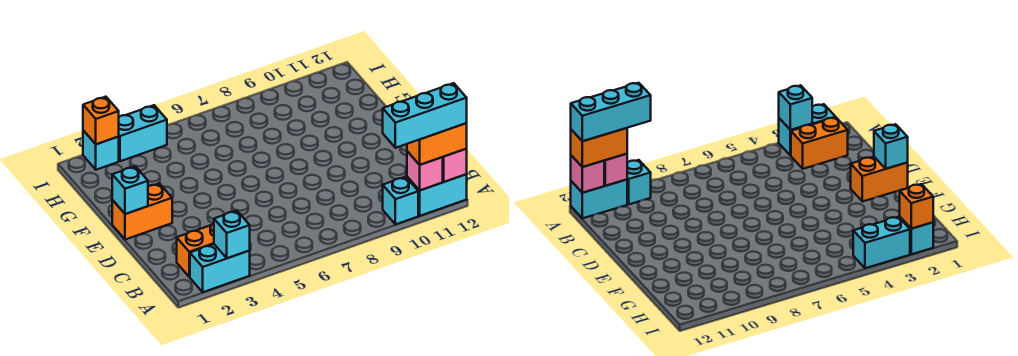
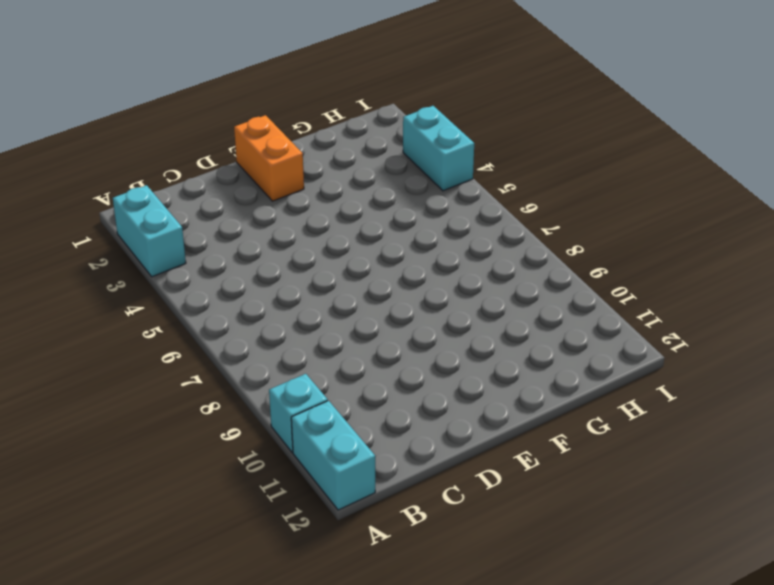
none -> orange brick B2:B3 level 1
none -> cyan brick I2 level 1
none -> cyan brick A3 level 2

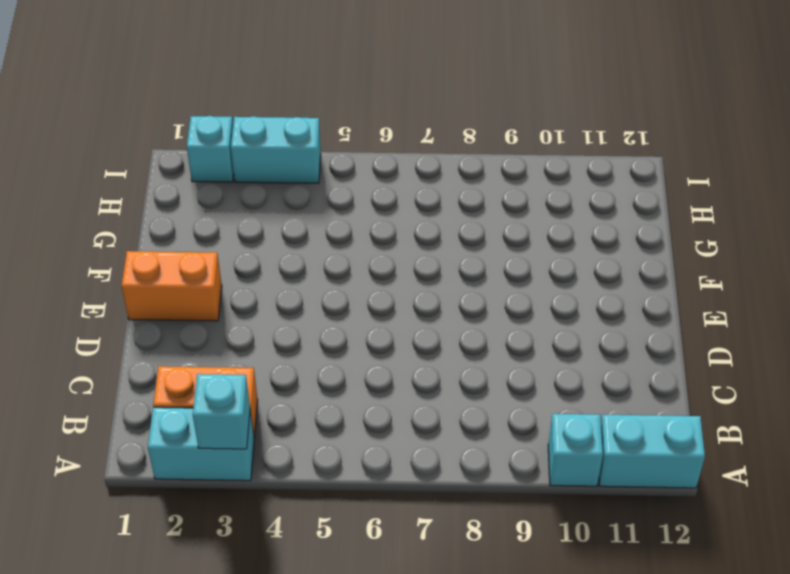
none -> pink brick A11 level 2
none -> pink brick A12 level 2
none -> cyan brick E1 level 2

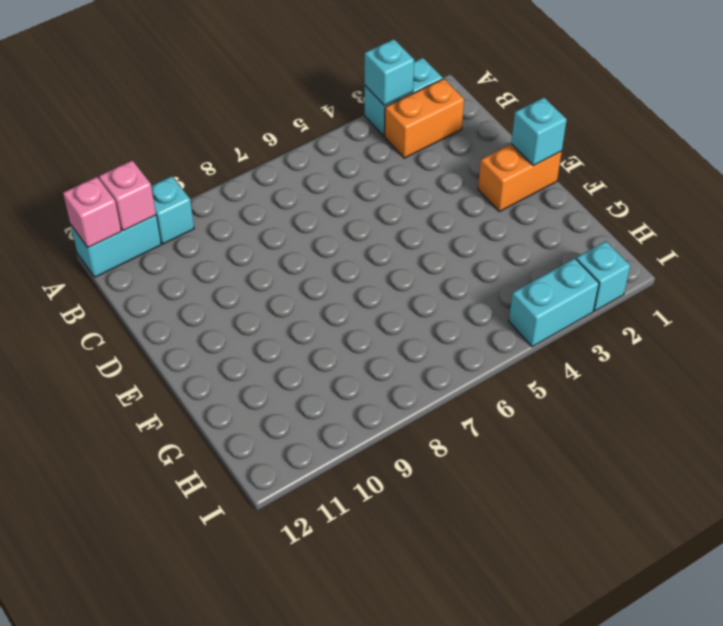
none -> orange brick I2 level 2
none -> orange brick A11:A12 level 3
none -> cyan brick A10:A12 level 4

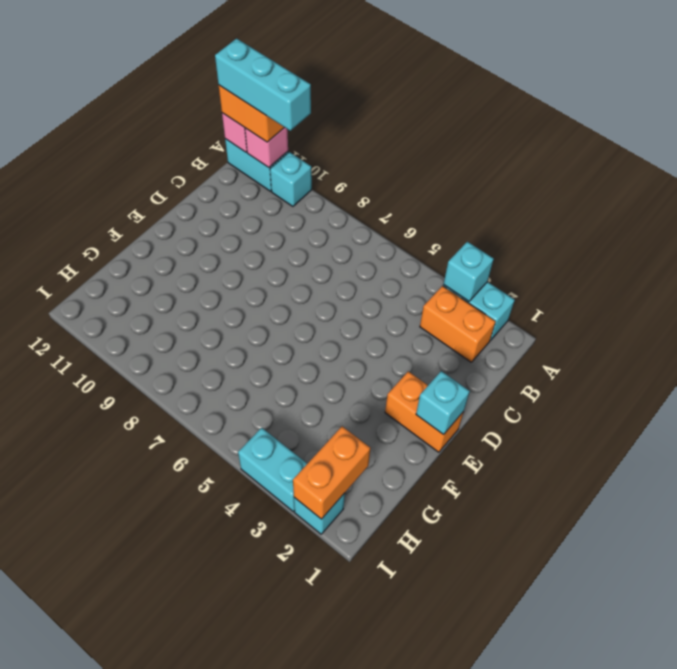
orange brick H2:I2 level 2 -> orange brick I2 level 2

